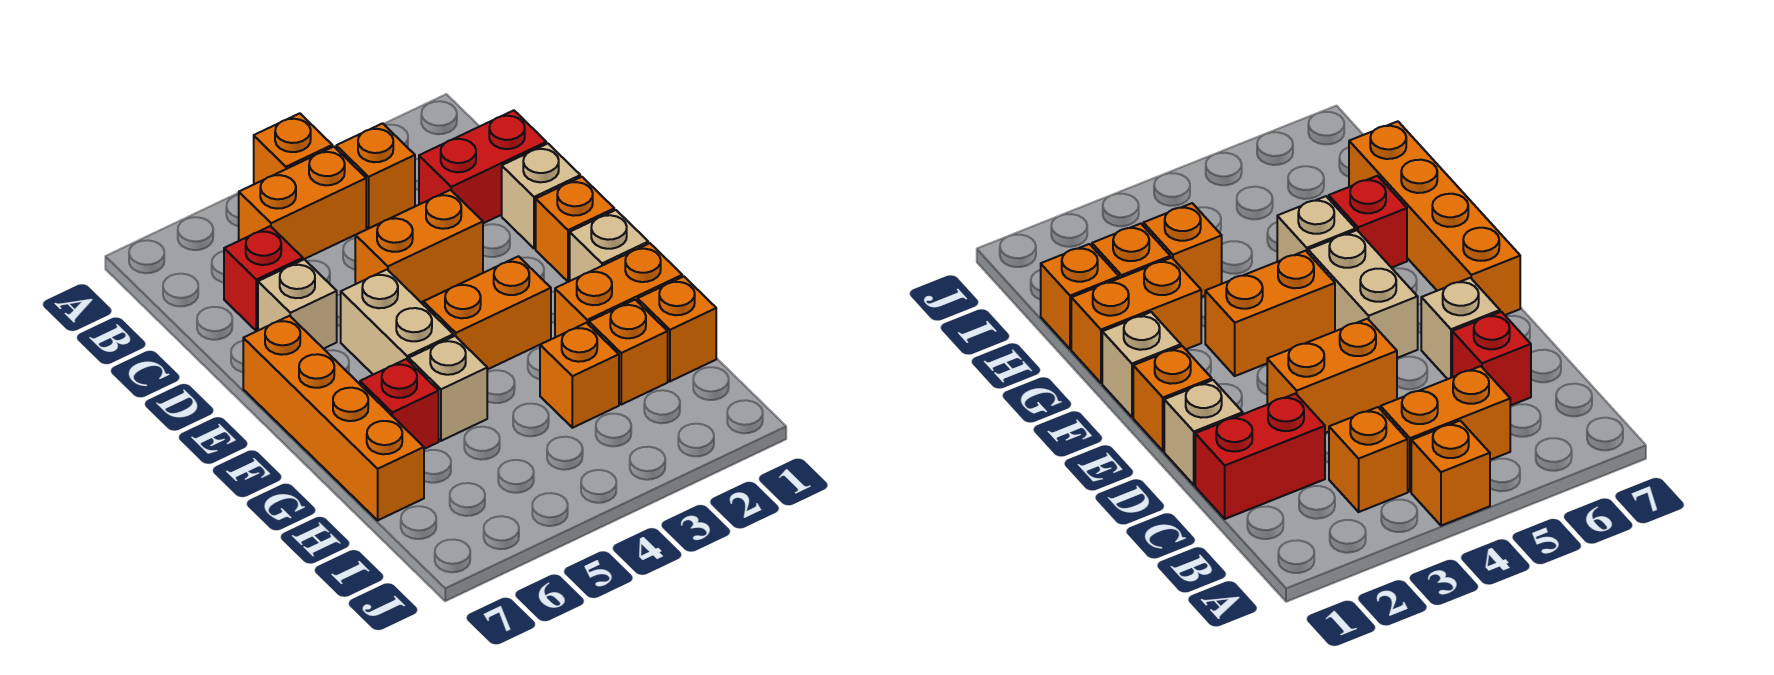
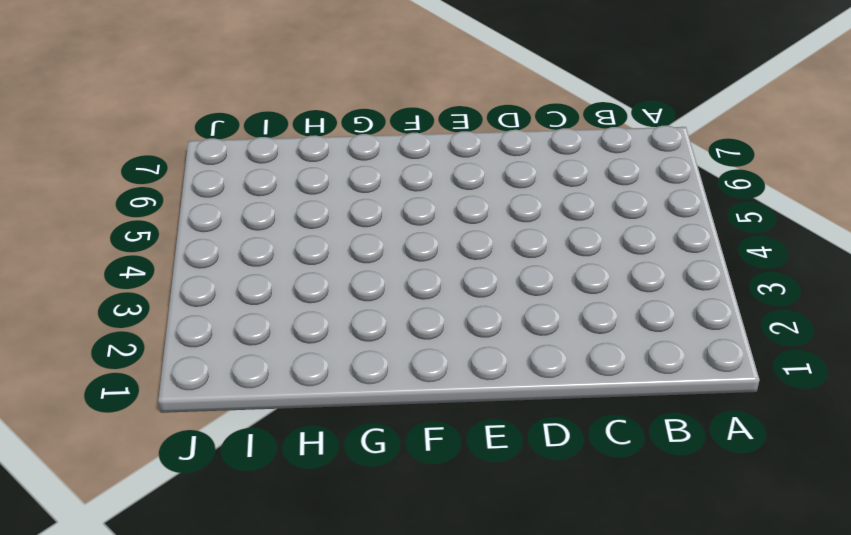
none -> orange brick A4 level 1
none -> orange brick B3 level 1
none -> orange brick B4:B5 level 1

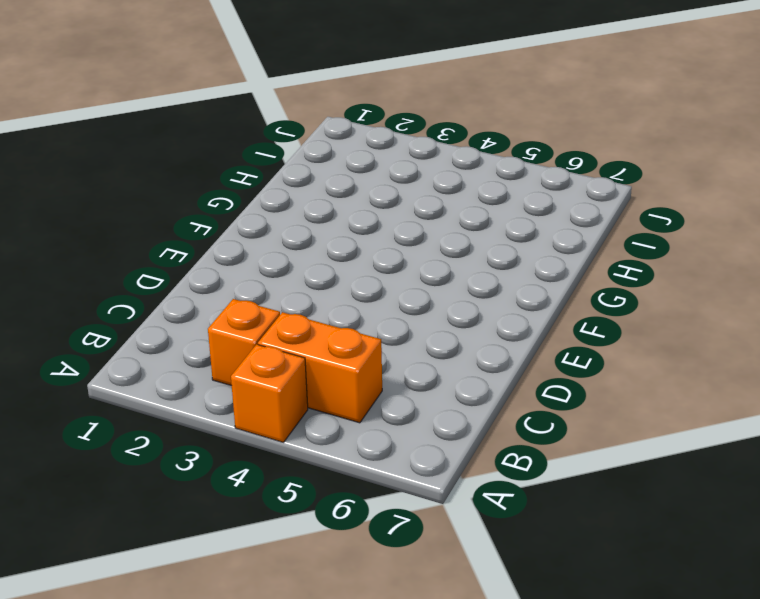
none -> red brick C1:C2 level 1
none -> red brick C6 level 1
none -> tan brick D1 level 1

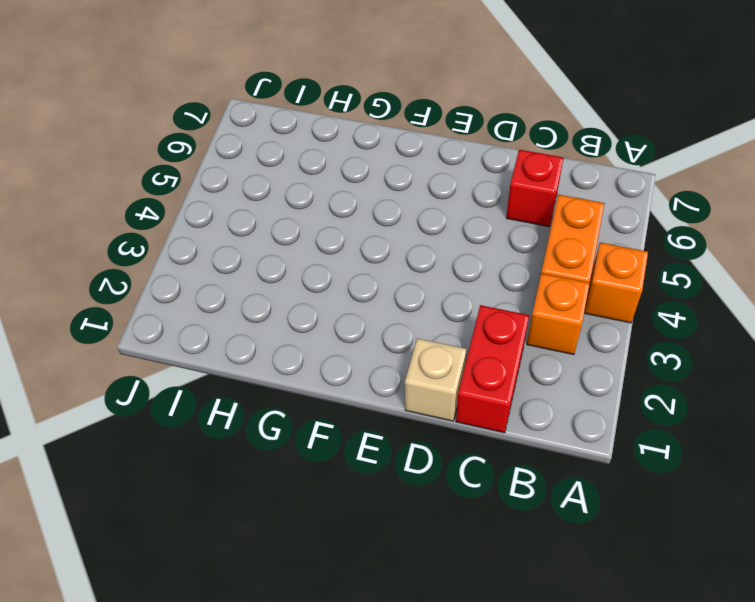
none -> orange brick D3:D4 level 1
none -> tan brick D6 level 1
none -> orange brick E1 level 1

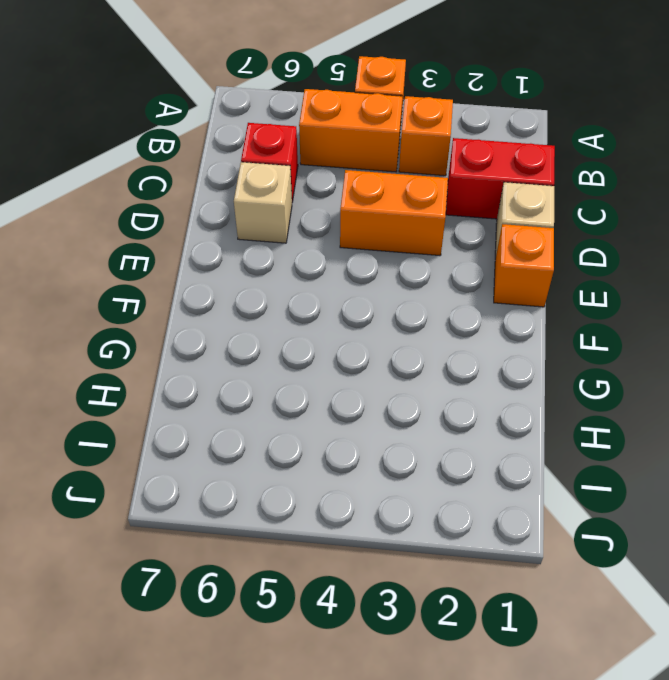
none -> tan brick E5:F5 level 1
none -> orange brick E7:H7 level 1
none -> tan brick F1 level 1

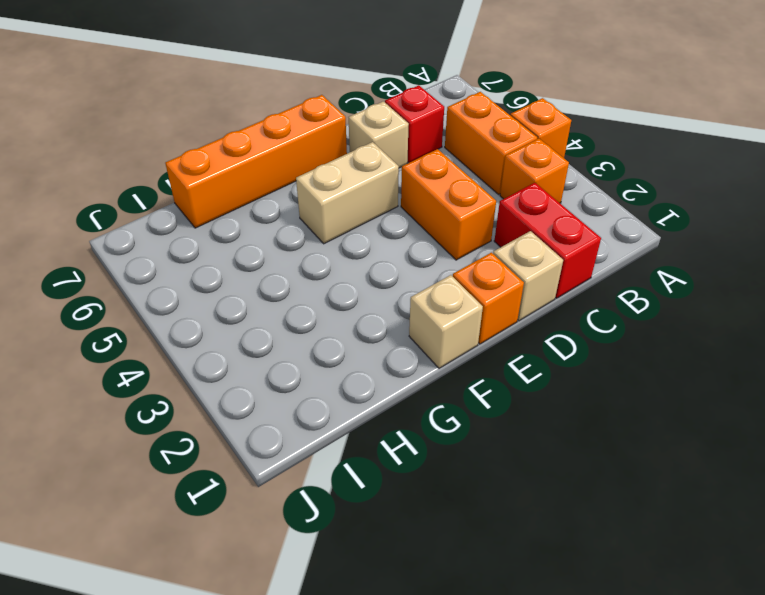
none -> orange brick F3:F4 level 1
none -> orange brick G1:G2 level 1
none -> tan brick G5 level 1

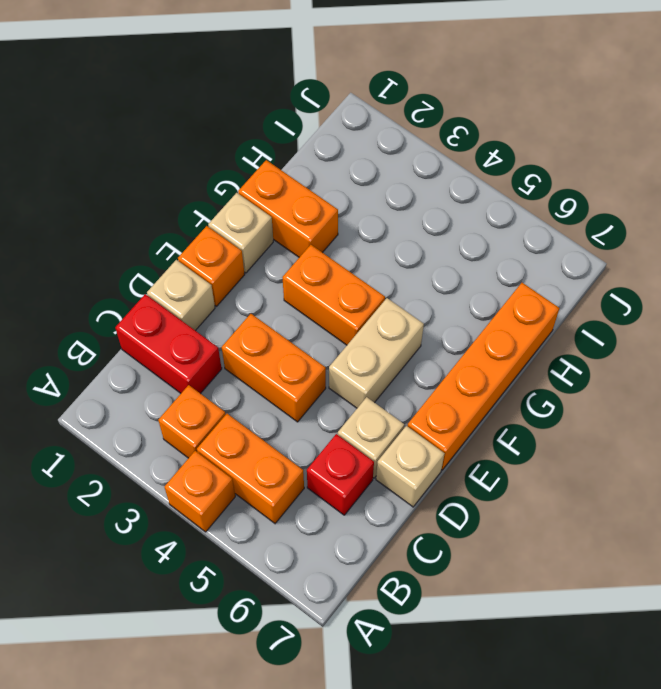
tan brick D7 level 1 -> tan brick G5 level 1
none -> red brick G6 level 1
none -> orange brick H1 level 1
none -> orange brick H2 level 1

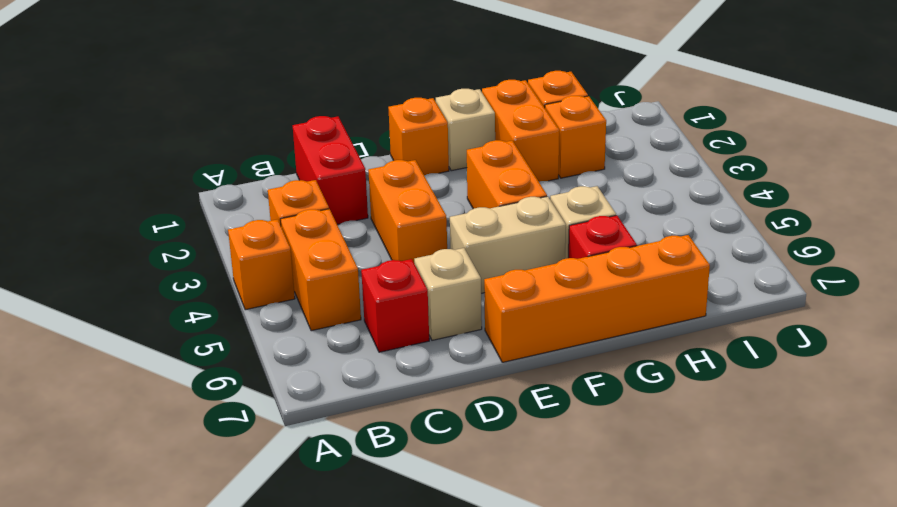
none -> tan brick D1 level 1
none -> orange brick H3 level 1

